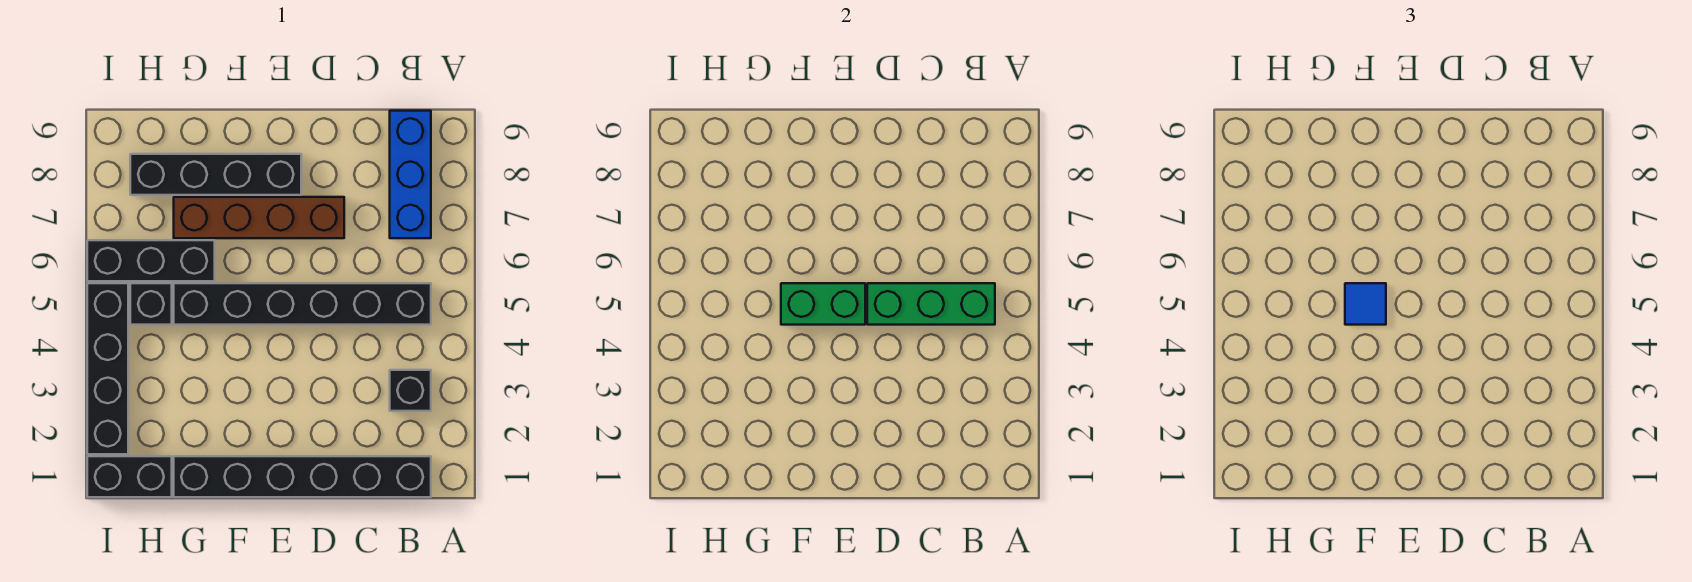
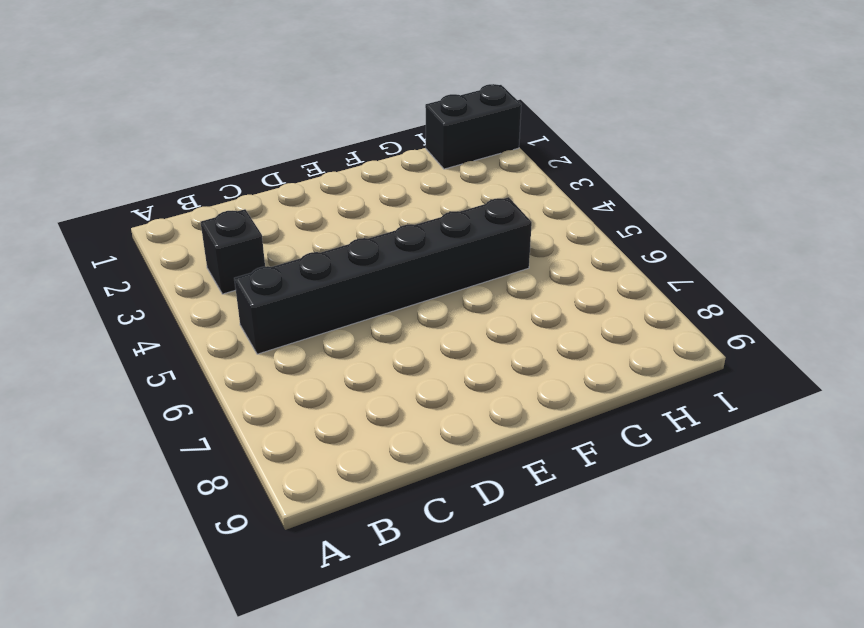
none -> black brick B1:G1 level 1
none -> blue brick B7:B9 level 1
none -> brown brick D7:G7 level 1

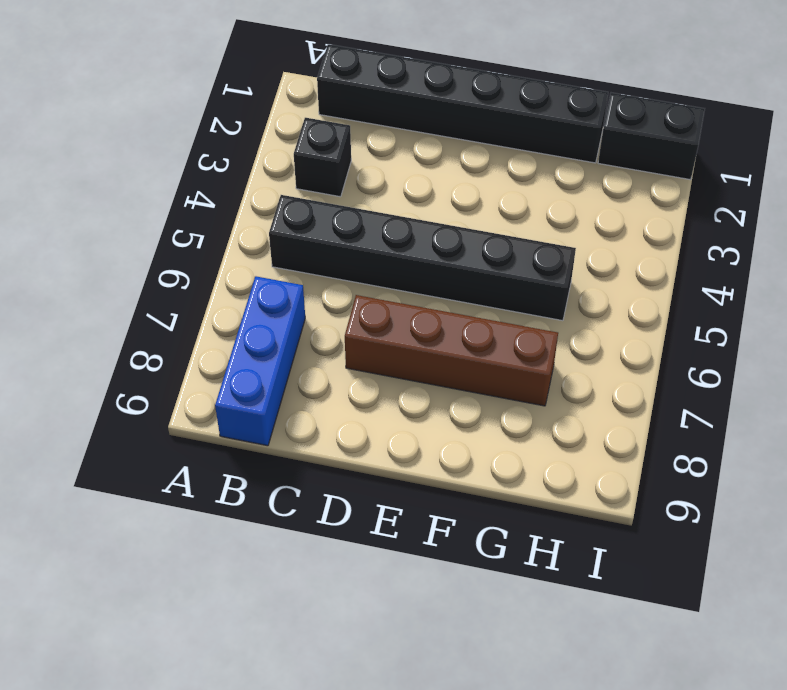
none -> black brick E8:H8 level 1
none -> black brick G6:I6 level 1
none -> black brick H5 level 1

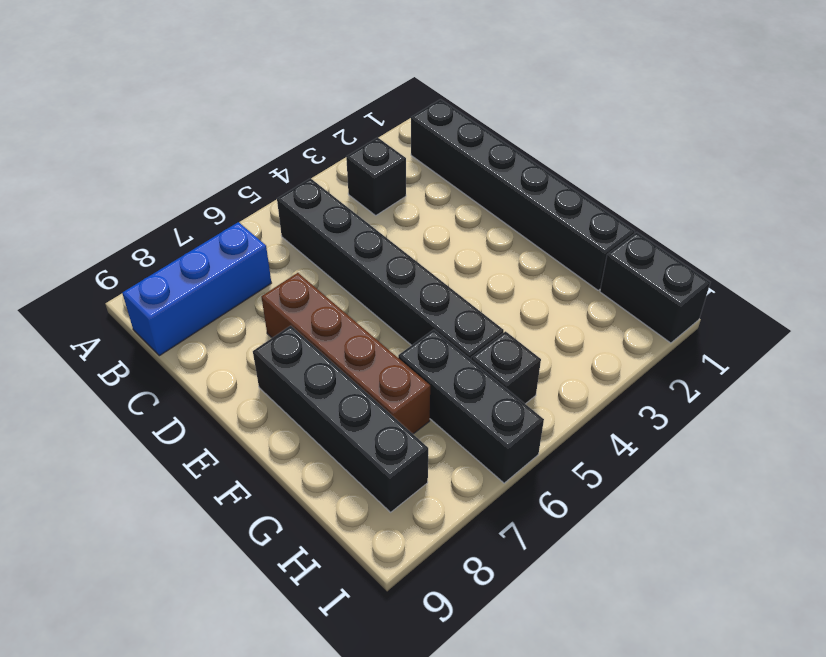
none -> black brick I2:I5 level 1
none -> green brick B5:D5 level 2
none -> green brick E5:F5 level 2

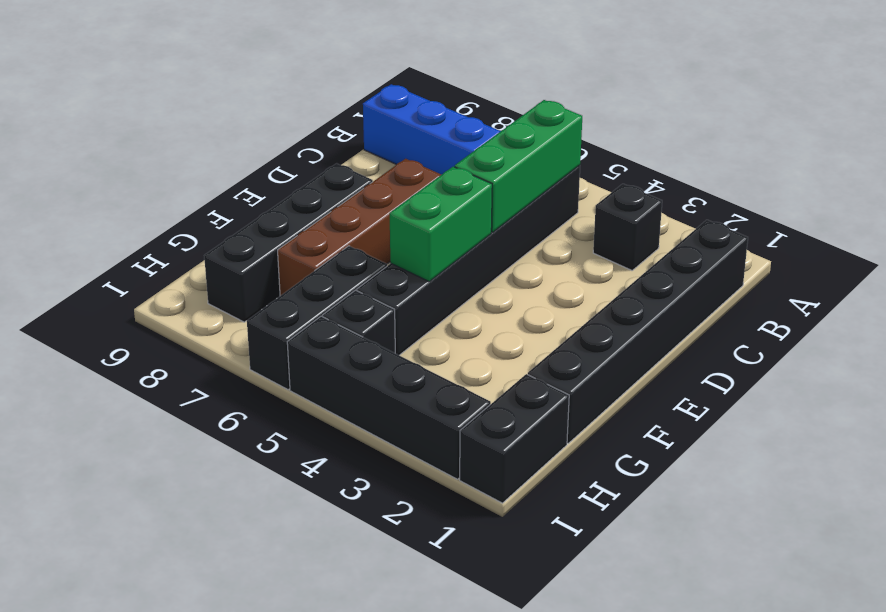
none -> blue tile F5 level 3

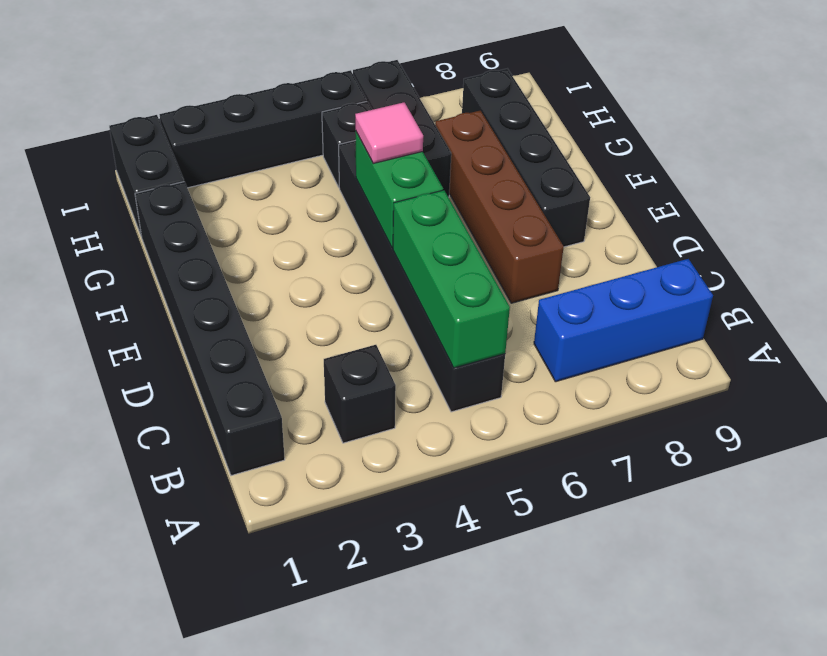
pink tile F5 level 3 -> blue tile F5 level 3

